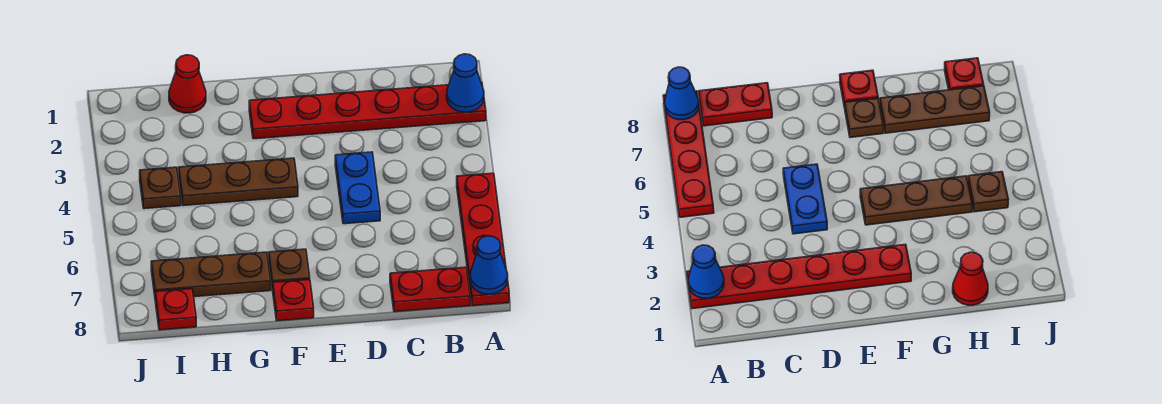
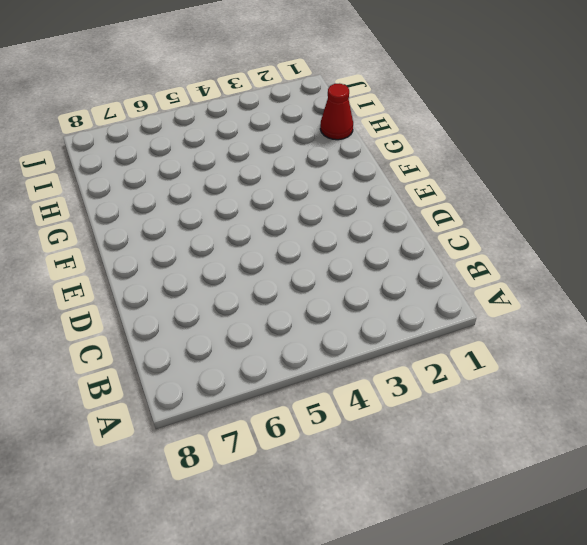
none -> red plate A2:F2 level 1
none -> red plate A5:A8 level 1
none -> red plate B8:C8 level 1

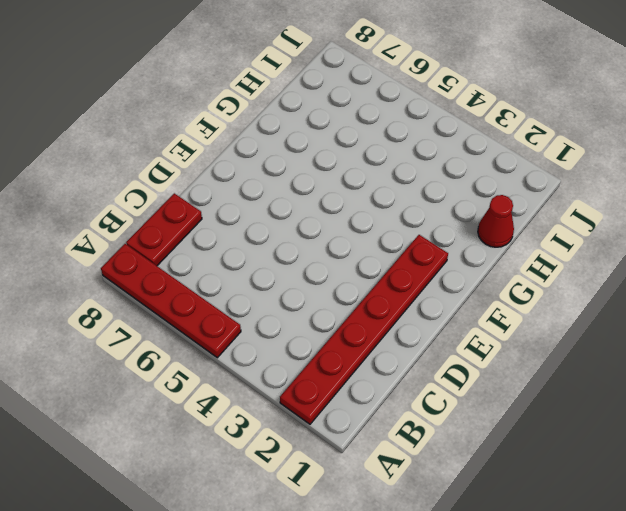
none -> blue plate D4:D5 level 1
none -> brown plate F4:H4 level 1
none -> brown plate F7 level 1

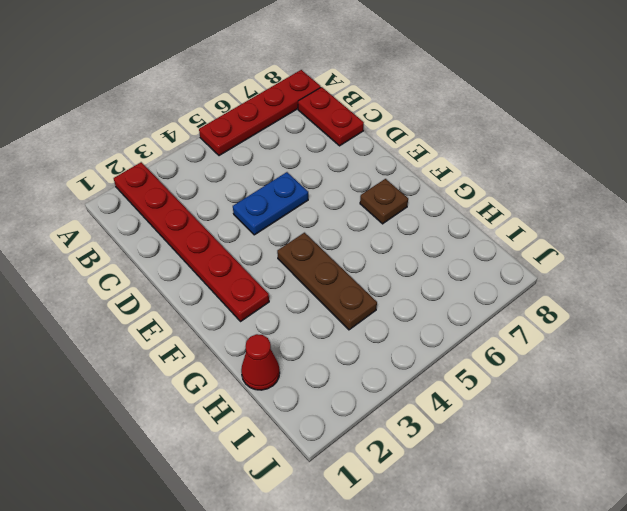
none -> red plate F8 level 1
none -> brown plate G7:I7 level 1
none -> brown plate I4 level 1

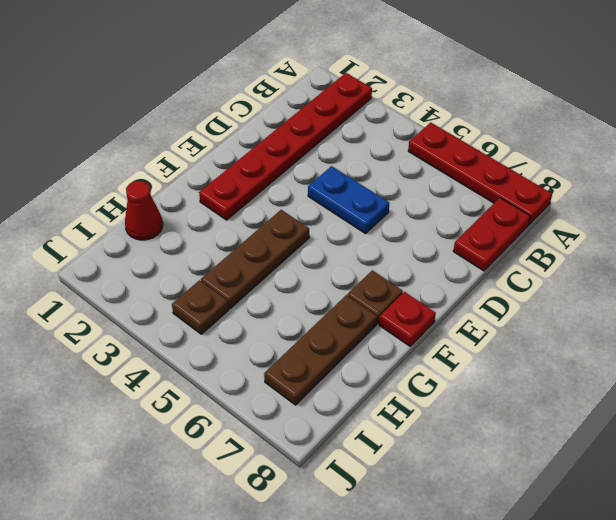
none -> red plate I8 level 1
none -> blue cone A2 level 2
none -> blue cone A8 level 2

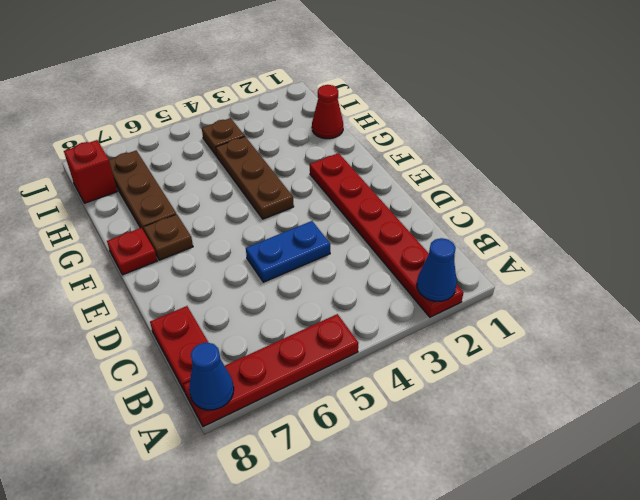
red brick I8 level 1 -> red plate I8 level 1

